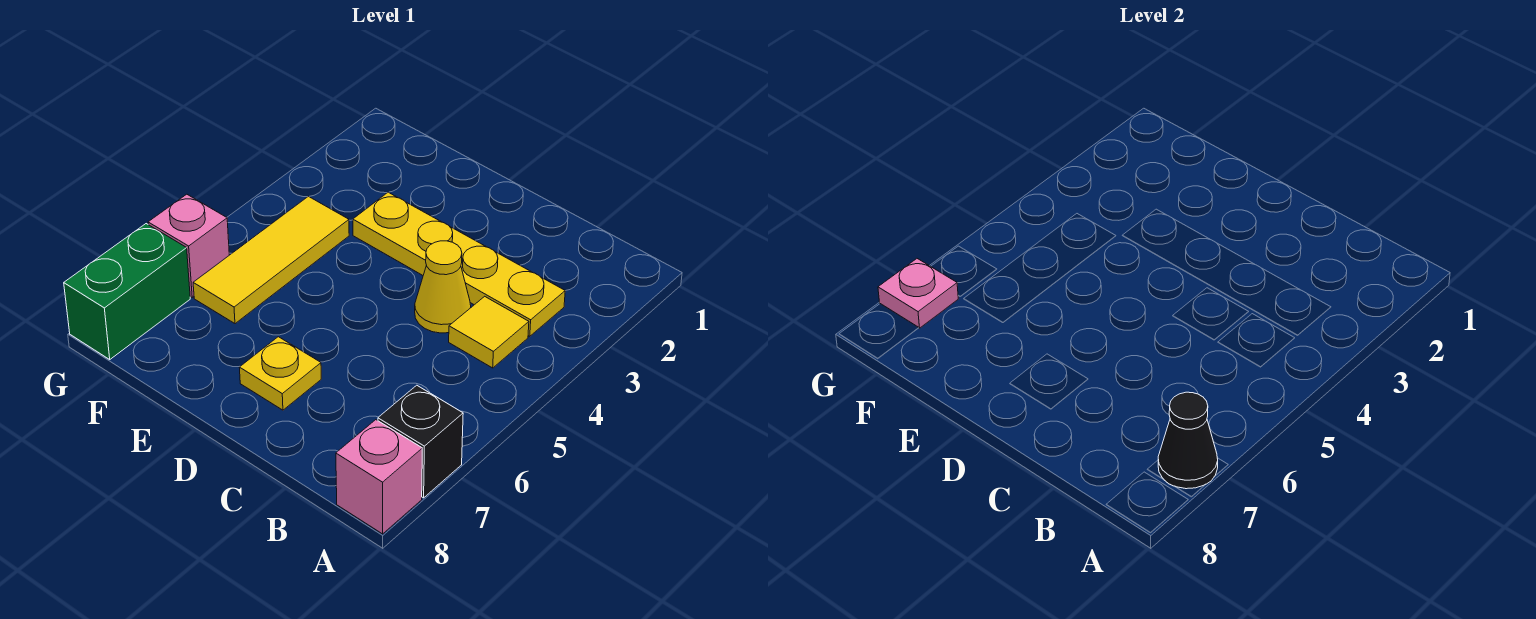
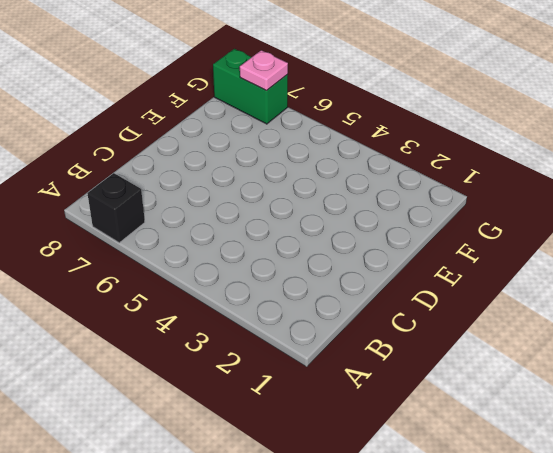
none -> pink brick A8 level 1
none -> yellow plate B3:E3 level 1

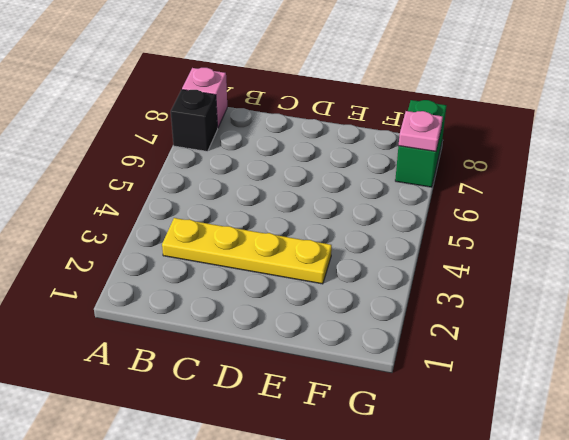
none -> yellow tile B4 level 1
none -> yellow cone C4 level 1

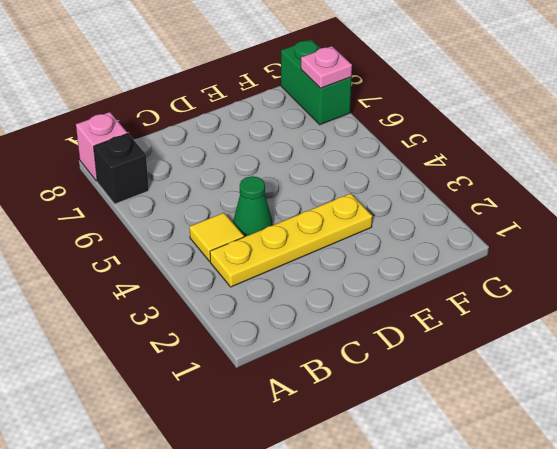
green cone C4 level 1 -> yellow cone C4 level 1
none -> yellow plate D7 level 1
none -> yellow tile F4:F6 level 1

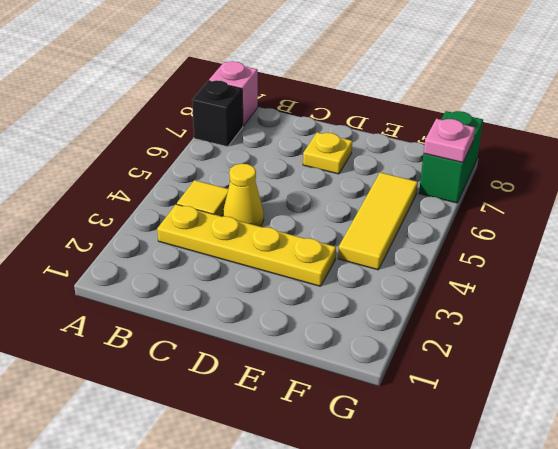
none -> pink brick G6 level 1
none -> black cone A7 level 2

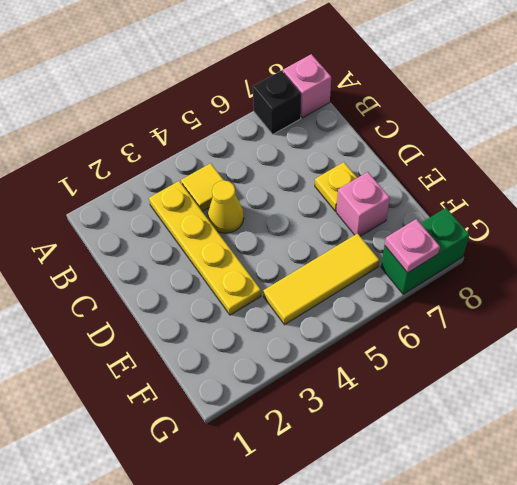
pink brick E7 level 1 -> pink brick G6 level 1
none -> black cone A7 level 2

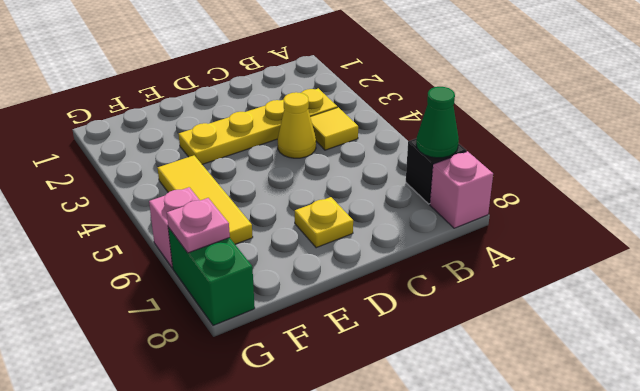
green cone A7 level 2 -> black cone A7 level 2

